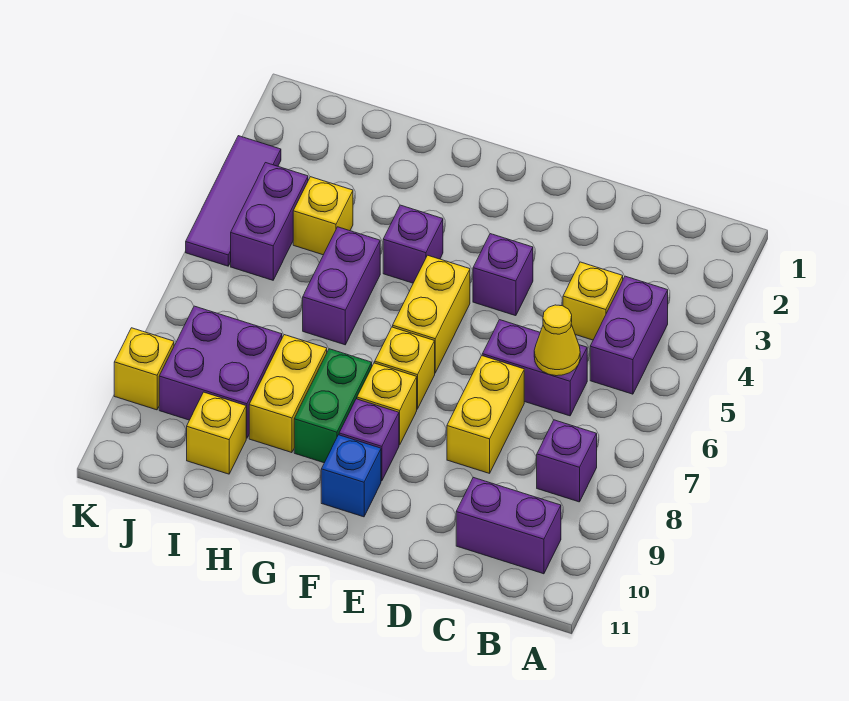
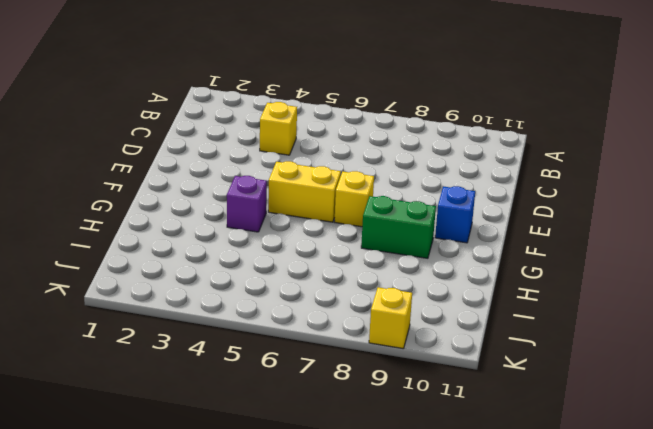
none -> purple brick B4:B5 level 1
none -> purple brick B8 level 1
none -> purple brick B10:C10 level 1

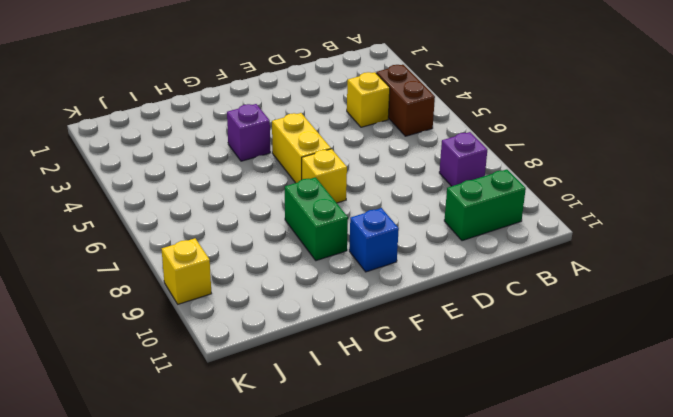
brown brick B4:B5 level 1 -> purple brick B4:B5 level 1
green brick B10:C10 level 1 -> purple brick B10:C10 level 1
none -> purple brick C6:D6 level 1
none -> yellow brick D7:D8 level 1
none -> purple brick E4 level 1

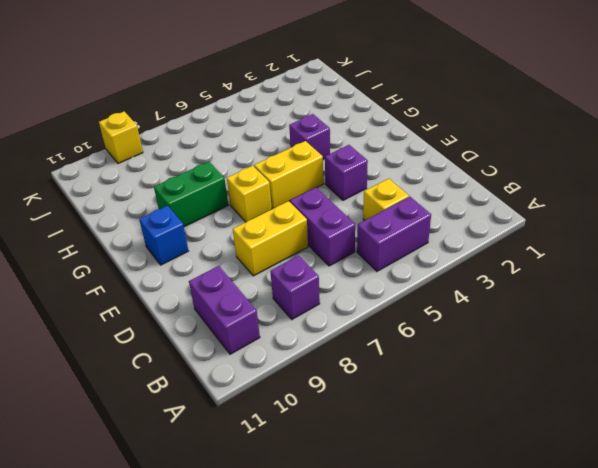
none -> yellow brick F8 level 1
none -> purple brick F9 level 1
none -> purple brick H5:H6 level 1

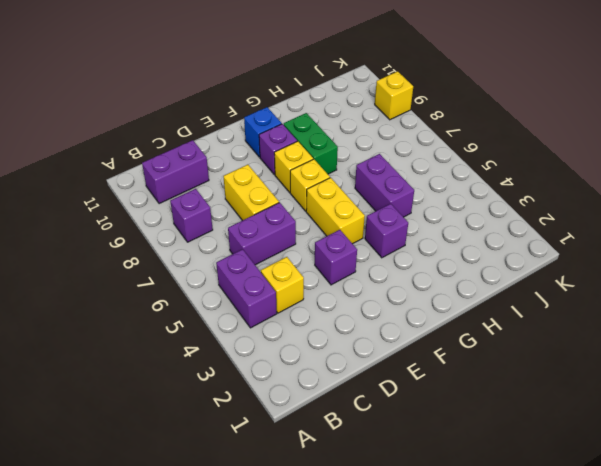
none -> yellow brick H8:H9 level 1
none -> yellow brick I4 level 1
none -> purple brick I8:J9 level 1

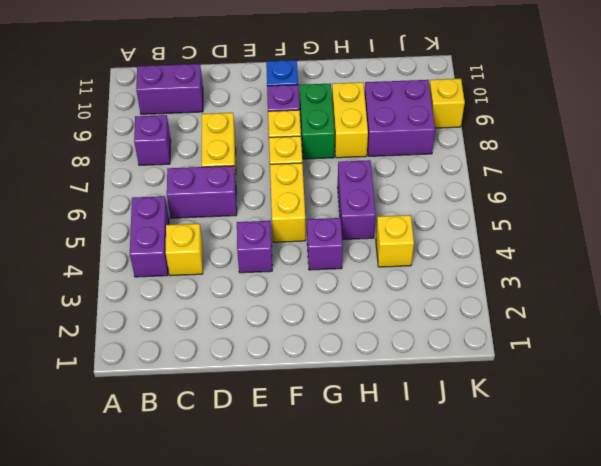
none -> yellow brick I10 level 1
none -> purple brick J4:J5 level 1
none -> purple tile K3:K5 level 1

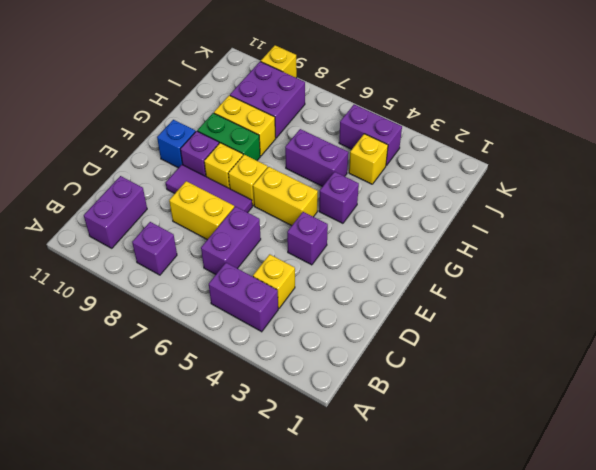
purple tile E7:E9 level 1 -> purple tile K3:K5 level 1
none -> yellow brick I10 level 1
none -> yellow cone C6 level 2

